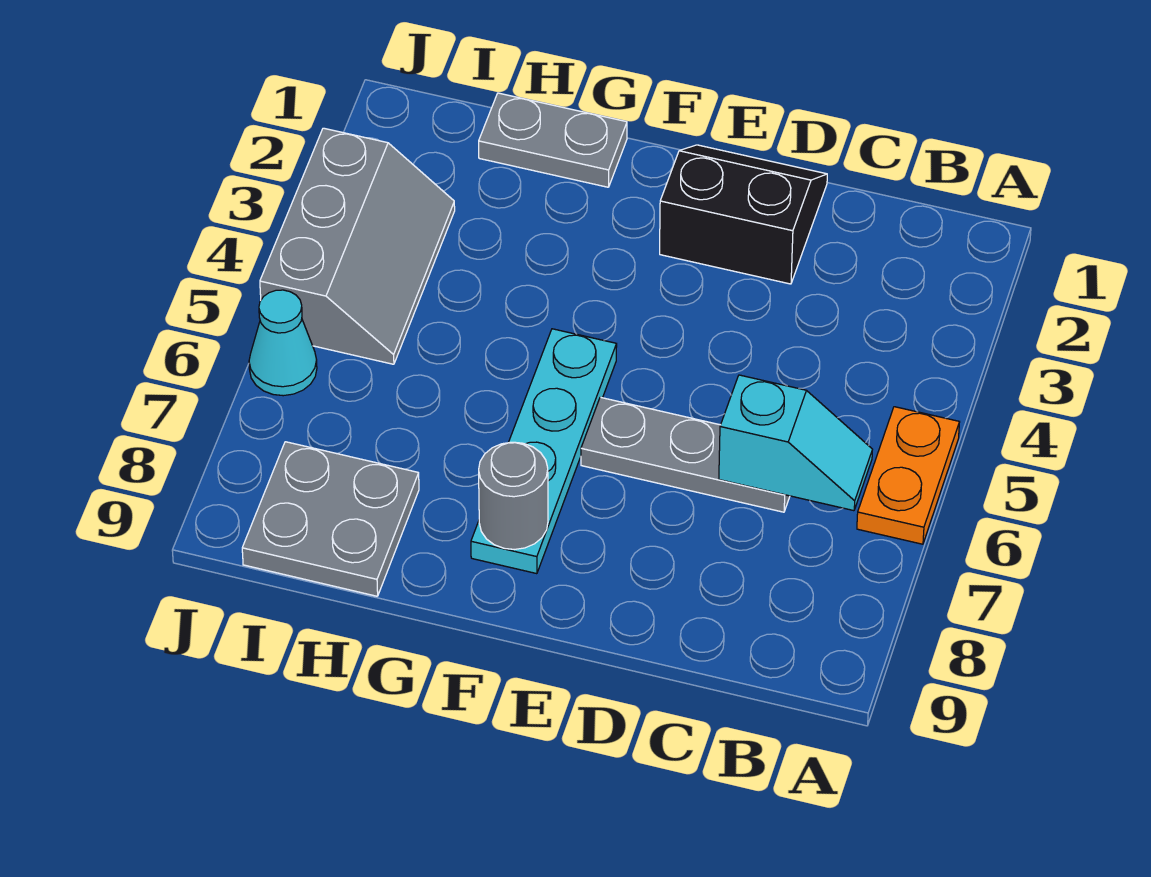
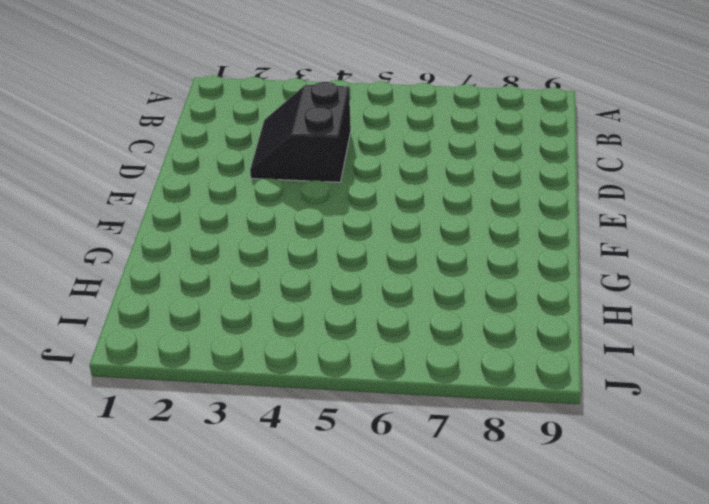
black slope C3:D4 level 1 top 4 -> black slope D1:E2 level 1 top 2
none -> orange plate A5:A6 level 1
none -> grey plate C6:E6 level 1

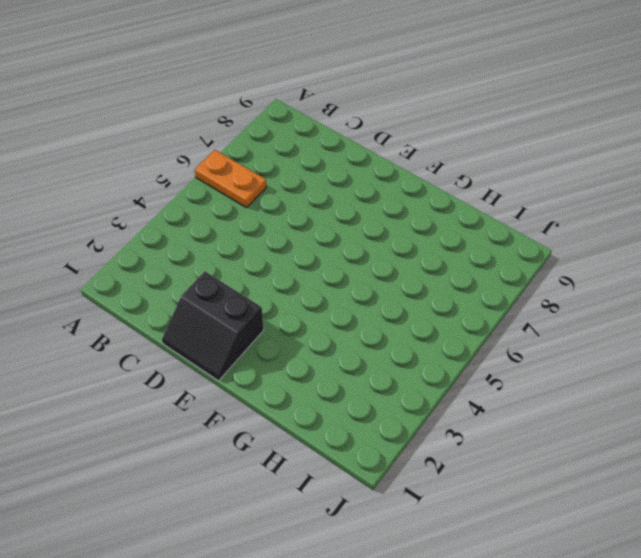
orange plate A6:B6 level 1 -> orange plate A5:A6 level 1
none -> grey plate C6:E6 level 1
none -> cyan plate F5:F8 level 1

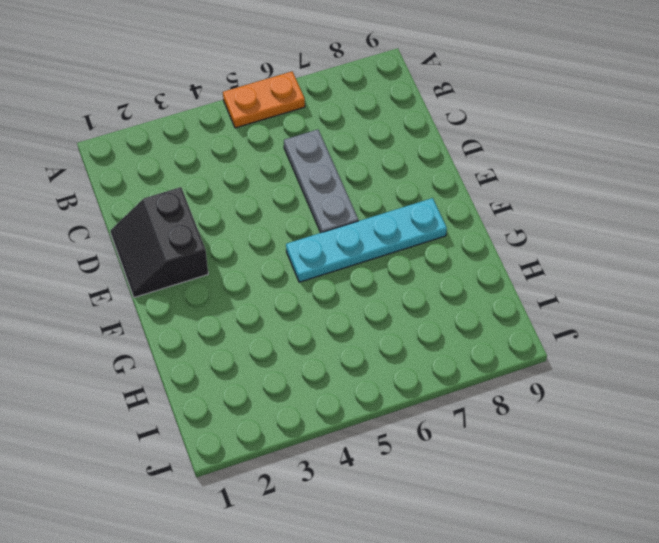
none -> grey plate G1:H1 level 1
none -> grey plate H8:I9 level 1

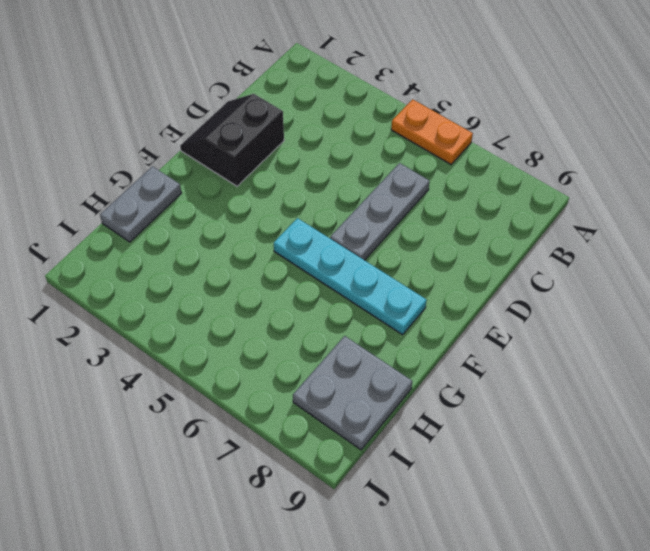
none -> grey slope I3:J5 level 1 top J
none -> cyan cone J6 level 1

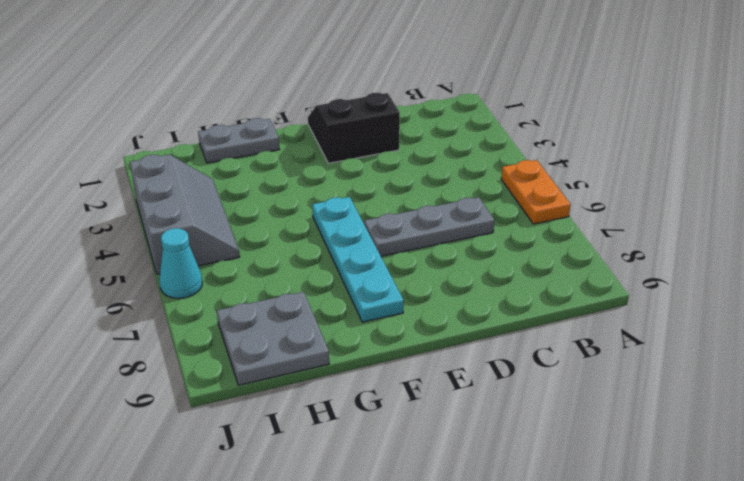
none -> cyan slope B6:C6 level 2 top C
none -> grey round brick F8 level 2

